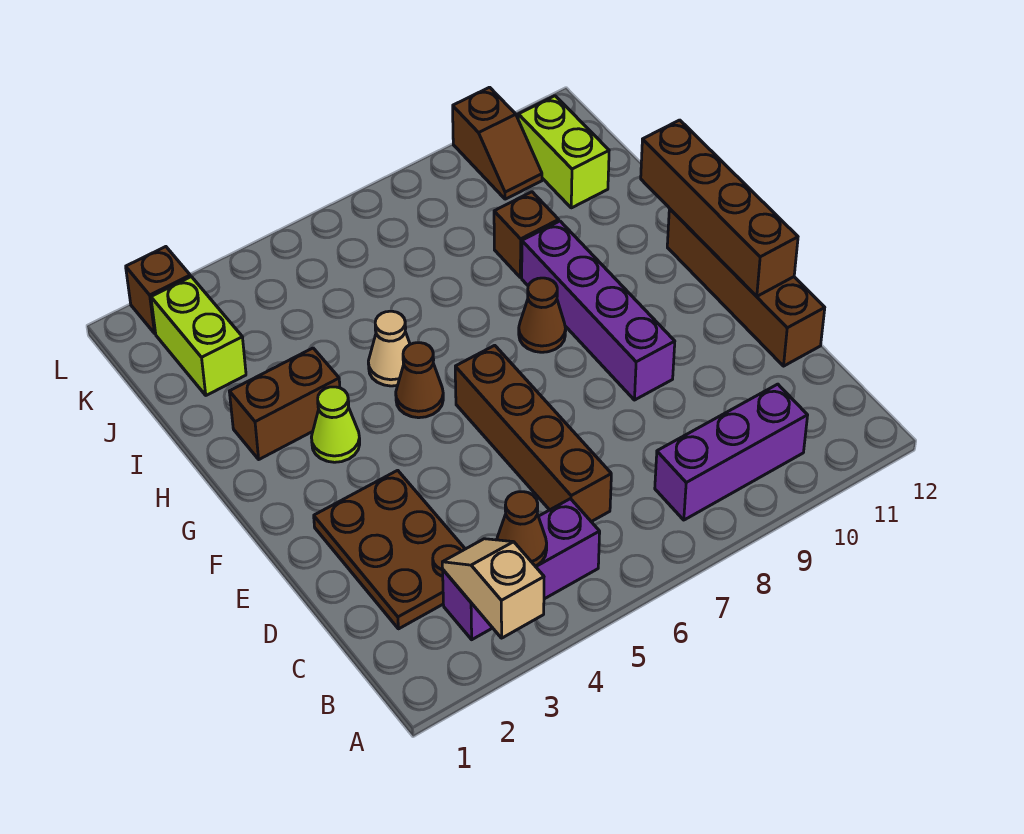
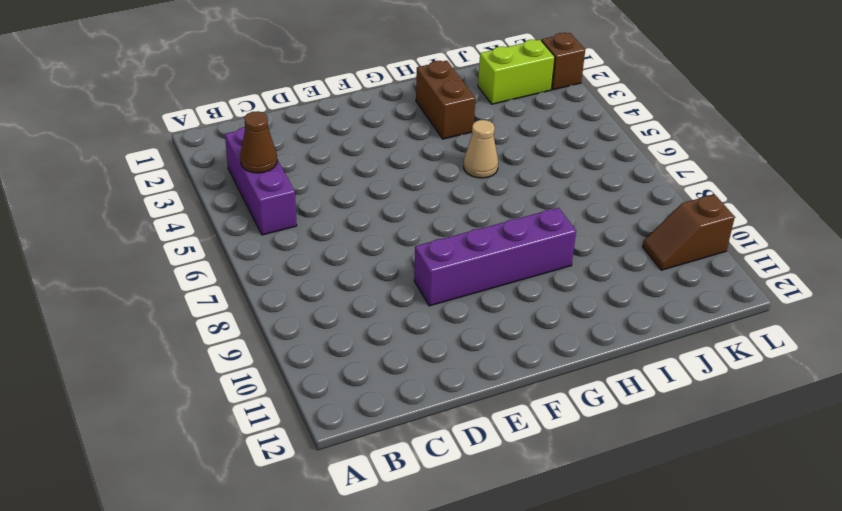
none -> purple brick B8:B10 level 1
none -> brown plate C2:E3 level 1
none -> brown brick C6:F6 level 1

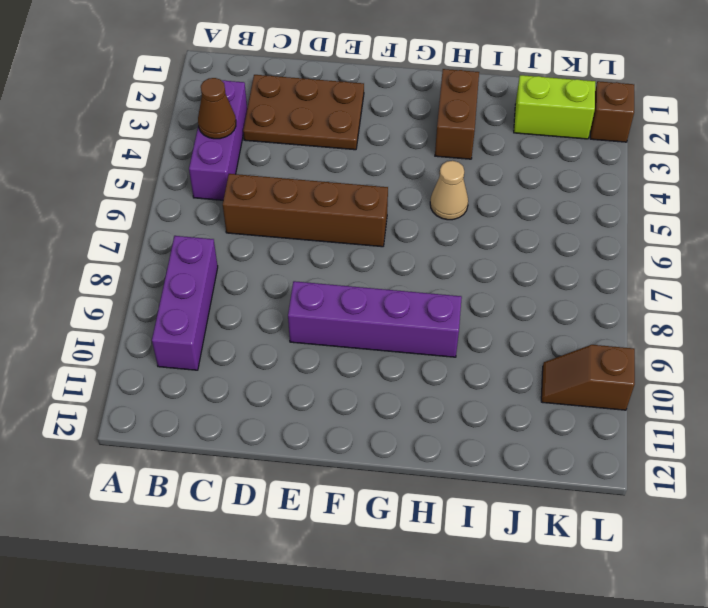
none -> brown brick D12:G12 level 1
none -> lime cone G3 level 1
none -> brown cone G5 level 1

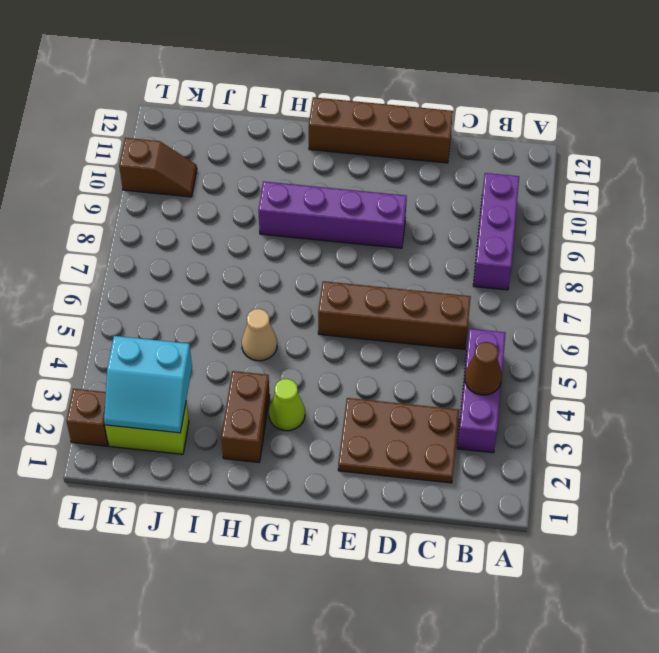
cyan slope J2:K3 level 2 top 3 -> none
none -> brown cone G5 level 1
none -> brown cone G8 level 1
none -> brown brick I9 level 1

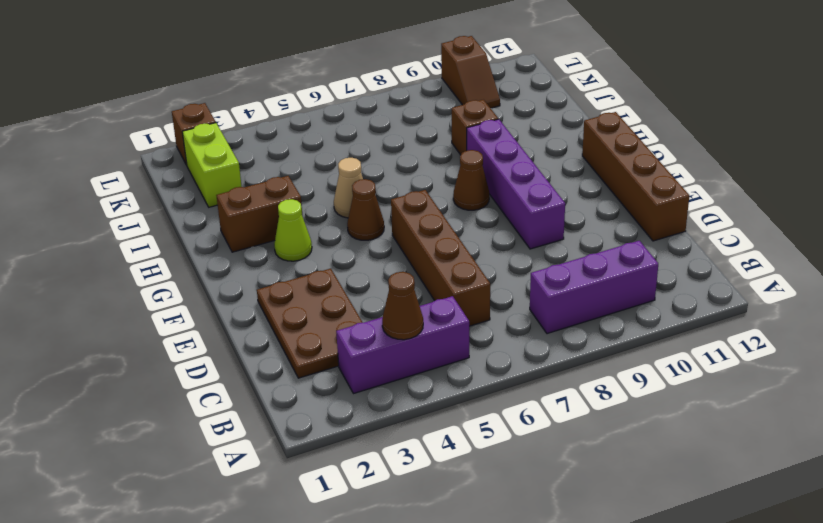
none -> lime brick J11:K11 level 1
none -> tan slope A3:B3 level 2 top A
none -> brown brick E12:H12 level 2

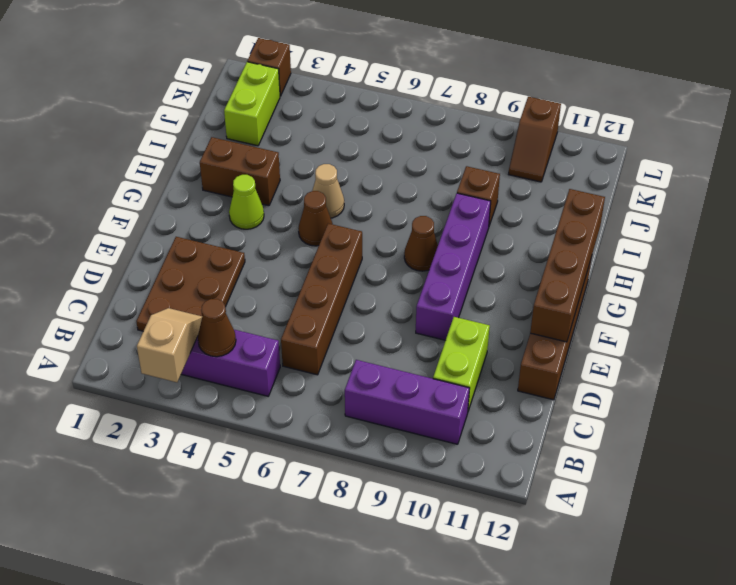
lime brick C10:D10 level 1 -> lime brick J11:K11 level 1

